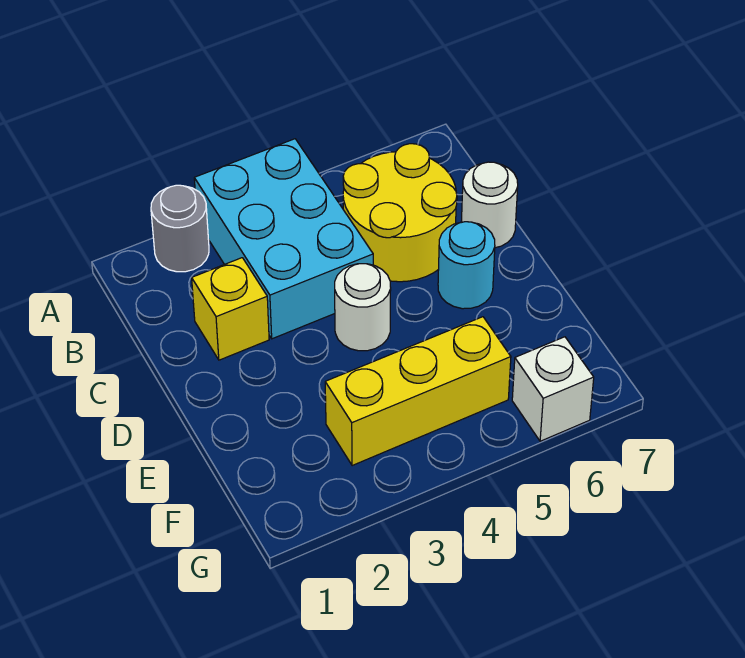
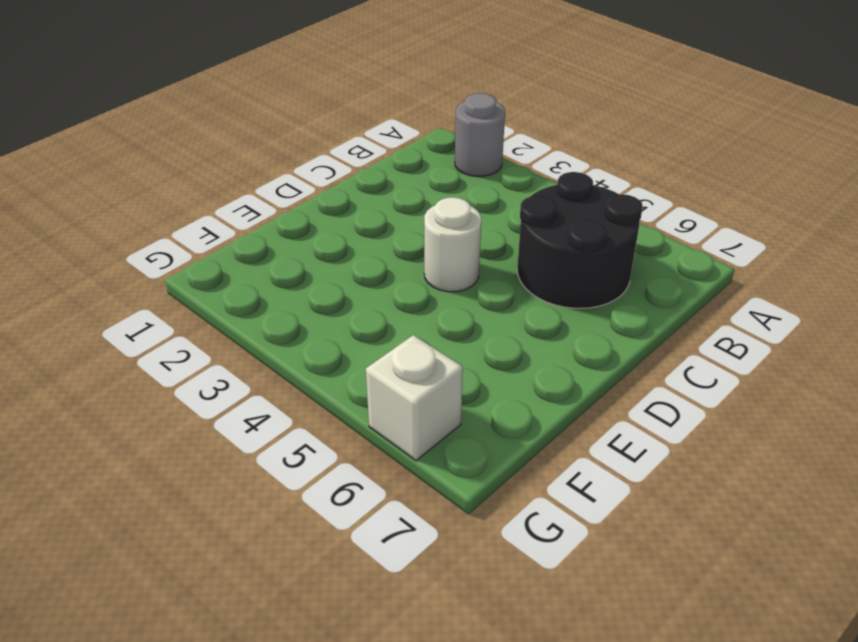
black round brick B5:C6 level 1 -> yellow round brick B5:C6 level 1
none -> cyan brick A3:C4 level 1
none -> yellow brick C2 level 1

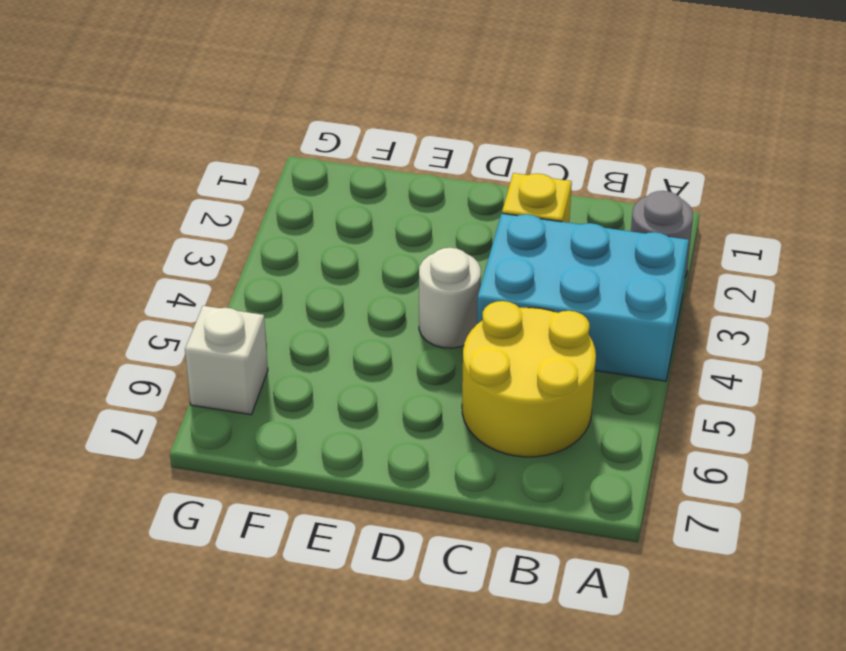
none -> white round brick C7 level 1
none -> cyan round brick D6 level 1

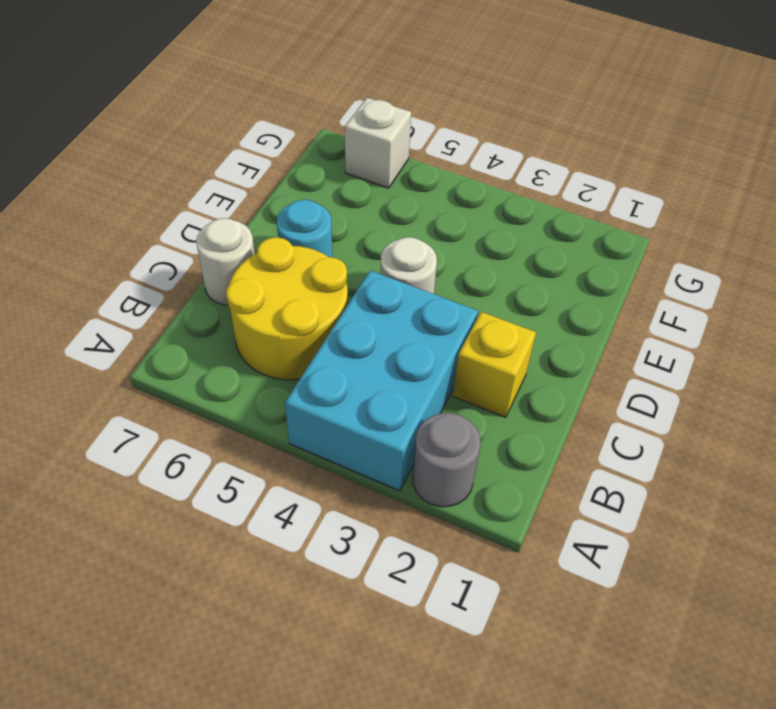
none -> yellow brick F3:F5 level 1

